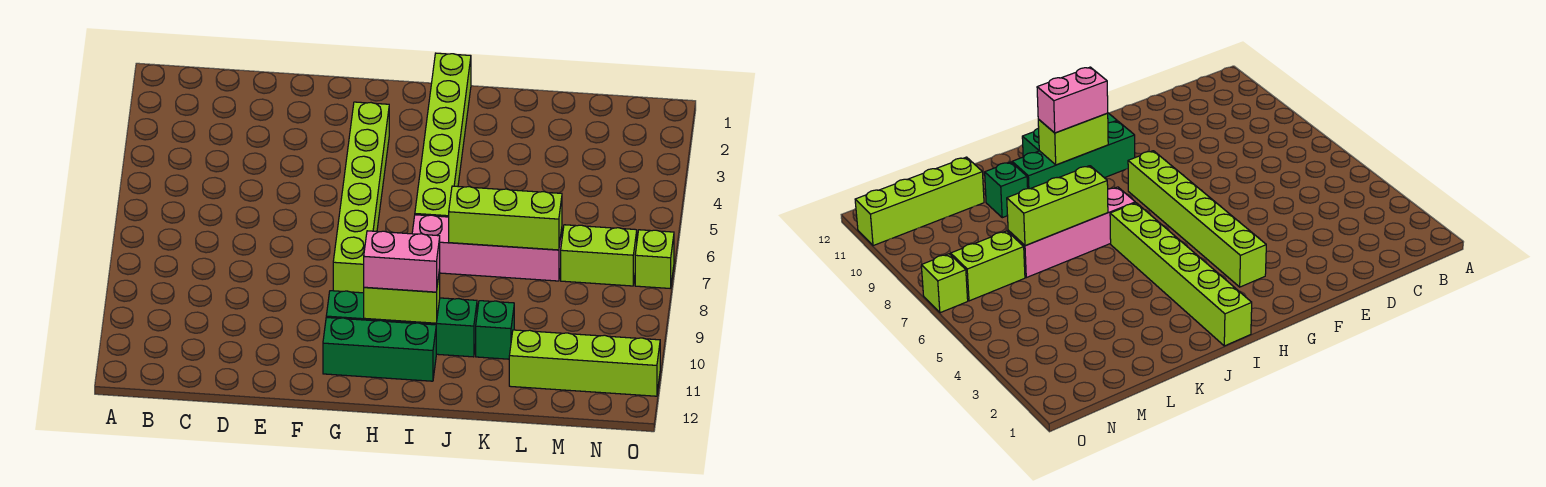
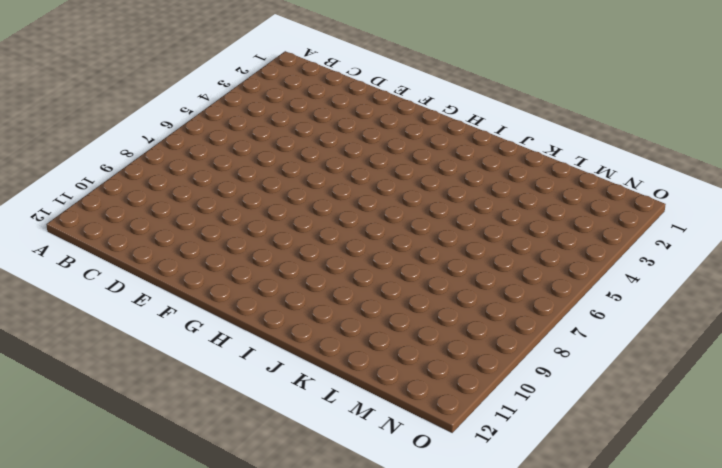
none -> lime brick G3:G8 level 1
none -> green brick G10:J10 level 1
none -> green brick G11:I11 level 1

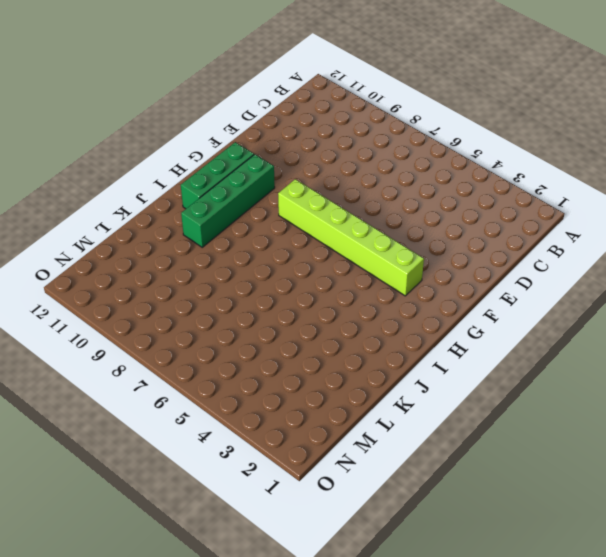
none -> lime brick I1:I6 level 1
none -> pink brick I7:L7 level 1
none -> green brick K10 level 1

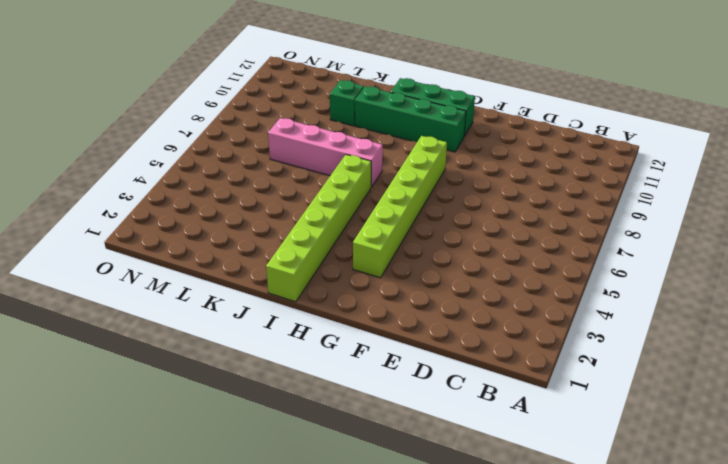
none -> lime brick L11:O11 level 1
none -> lime brick M7:N7 level 1
none -> lime brick O7 level 1

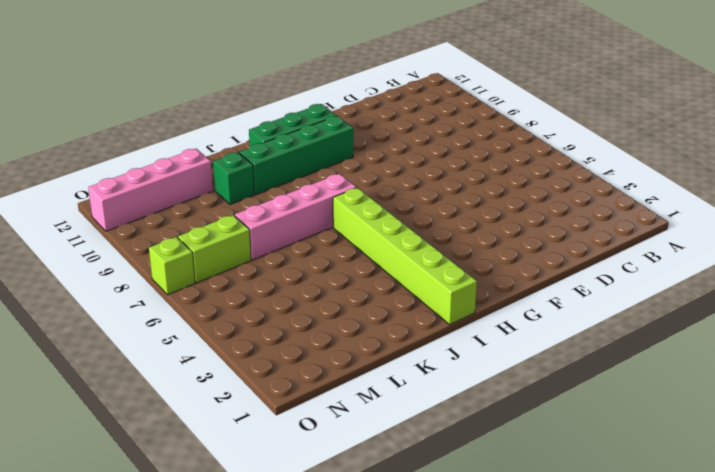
pink brick L11:O11 level 1 -> lime brick L11:O11 level 1
none -> lime brick G3:G8 level 1
none -> lime brick H10:I10 level 2
none -> lime brick J7:L7 level 2

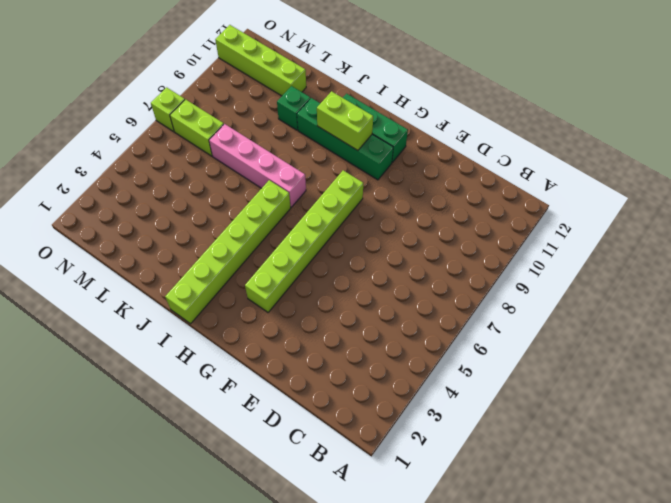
none -> lime brick J7:L7 level 2
none -> pink brick H10:I10 level 3

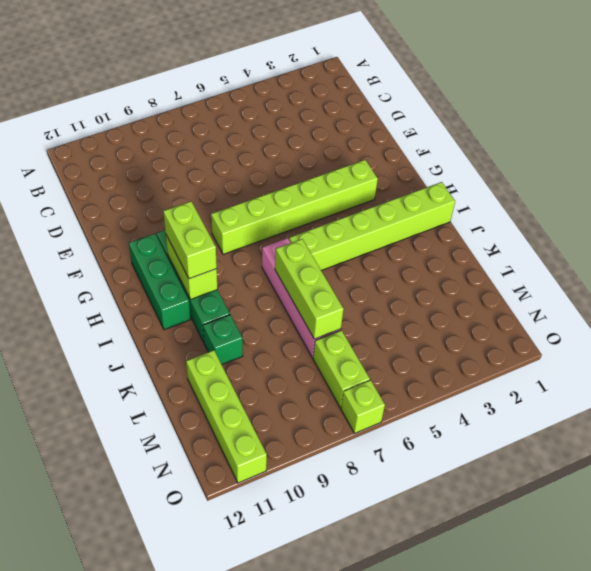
lime brick H10:I10 level 3 -> pink brick H10:I10 level 3

